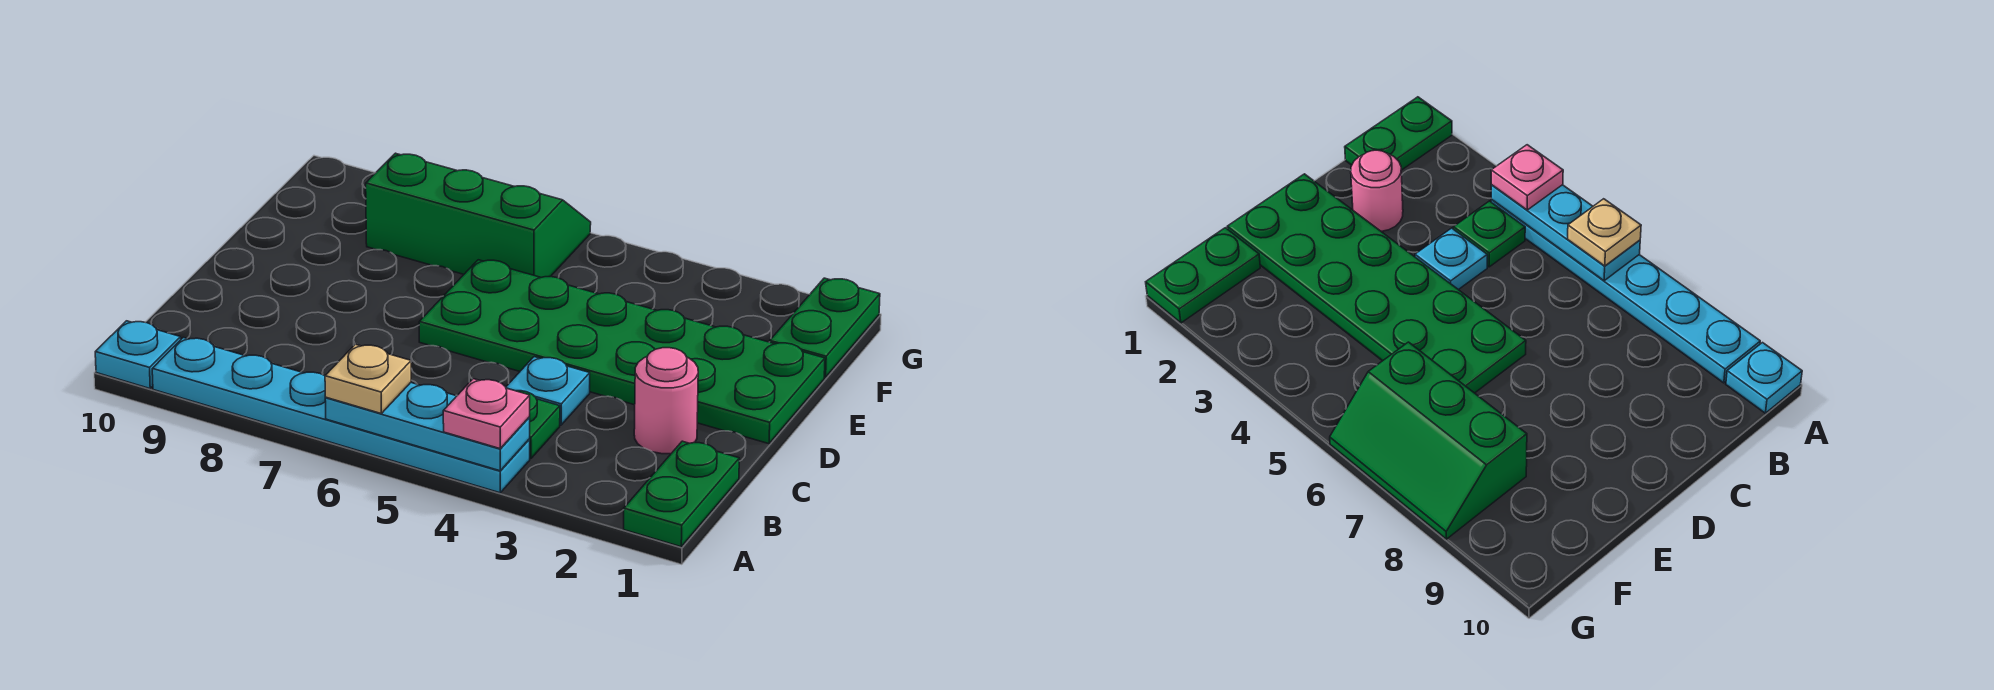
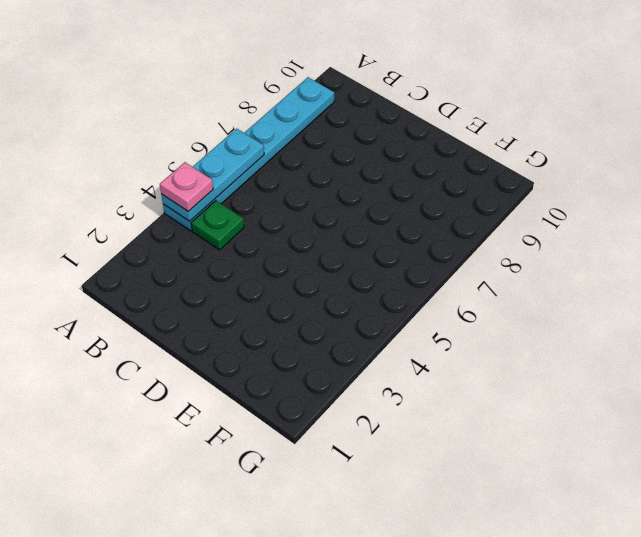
none -> green plate A1:B1 level 1
none -> cyan plate A10 level 1
none -> pink round brick C2 level 1

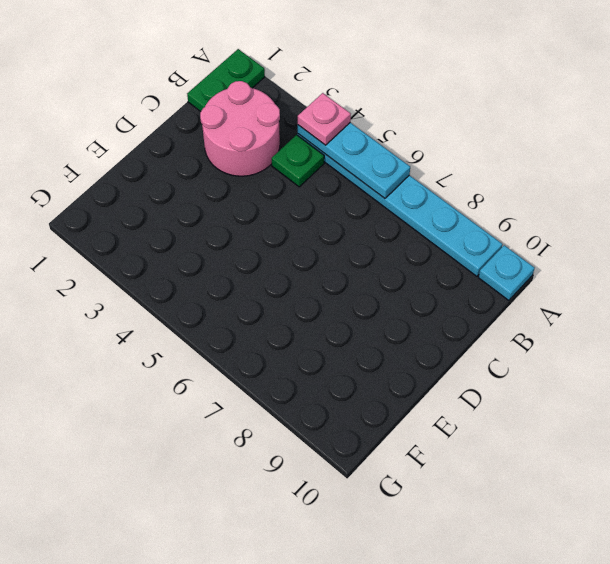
pink round brick B2:C3 level 1 -> pink round brick C2 level 1
none -> cyan plate C4 level 1
none -> green plate D1:E6 level 1
none -> green plate F1:G1 level 1

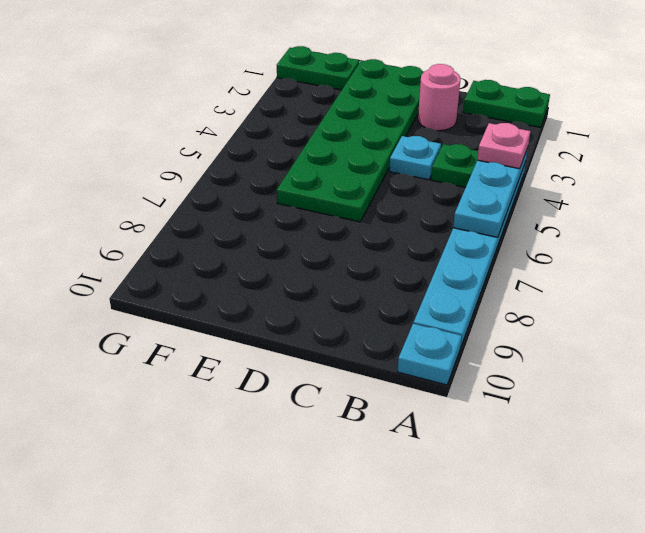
none -> green slope F6:G8 level 1 top F
none -> tan plate A6 level 3

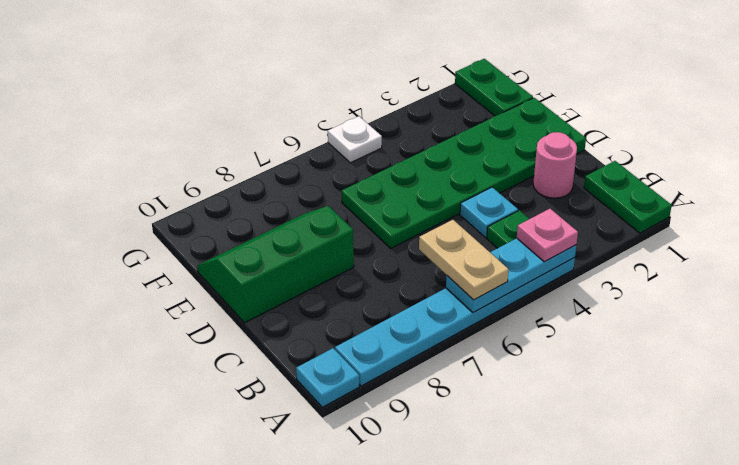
tan plate A6:B6 level 3 -> tan plate A6 level 3
green slope D8:E10 level 1 top D -> green slope F6:G8 level 1 top F
white plate G5 level 1 -> none

